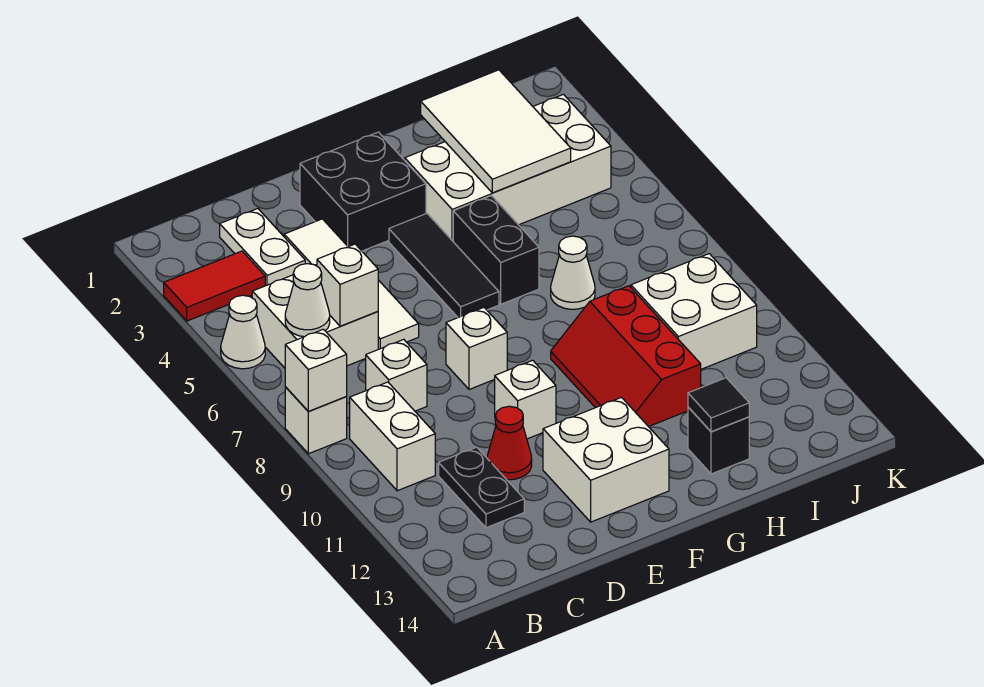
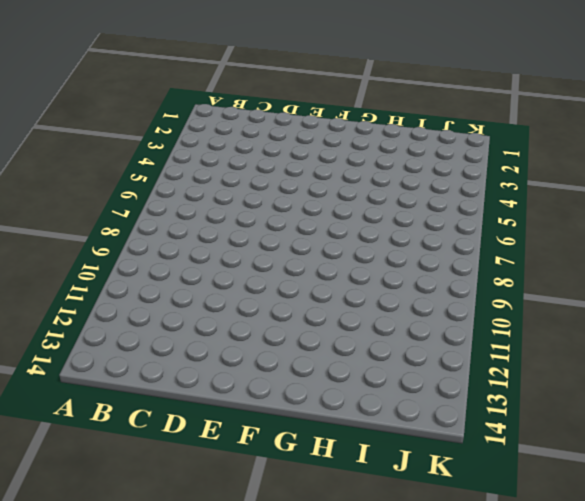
none -> red tile A3:B3 level 1
none -> white cone A5 level 1
none -> white brick A8 level 1

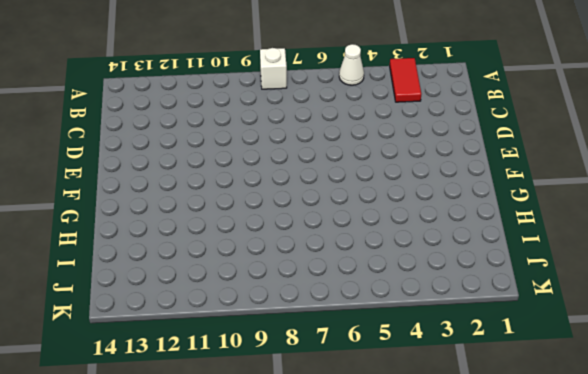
none -> white brick B5:C6 level 1
none -> white brick B9:B10 level 1
none -> white plate C2:C3 level 1

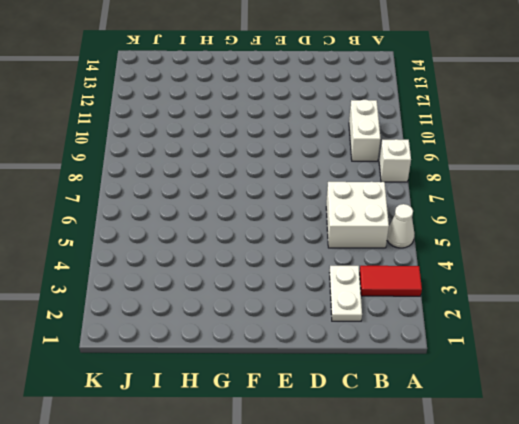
none -> white brick C8 level 1
none -> black plate C11:C12 level 1
none -> white tile D3:D6 level 1

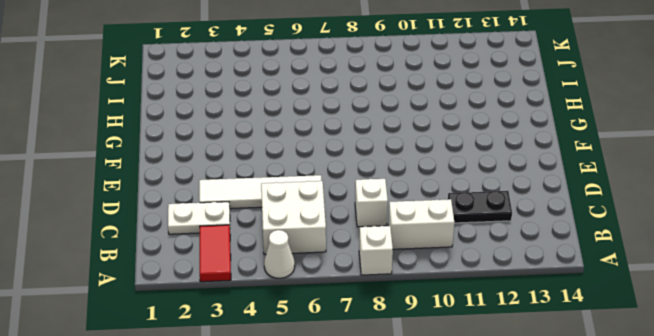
none -> red cone D11 level 1
none -> black brick E2:F3 level 1
none -> white brick E8 level 1

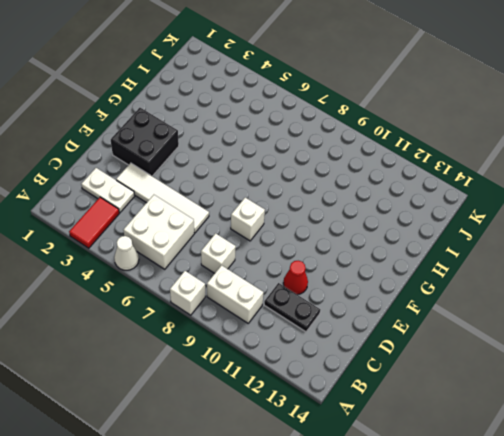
none -> white brick E10 level 1
none -> white brick E12:F13 level 1
none -> black tile F4:F6 level 1

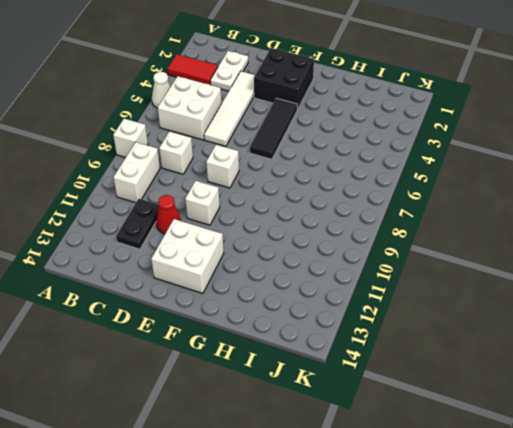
none -> white brick G3:J4 level 1
none -> black brick G5:G6 level 1
none -> red slope G9:H11 level 1 top H

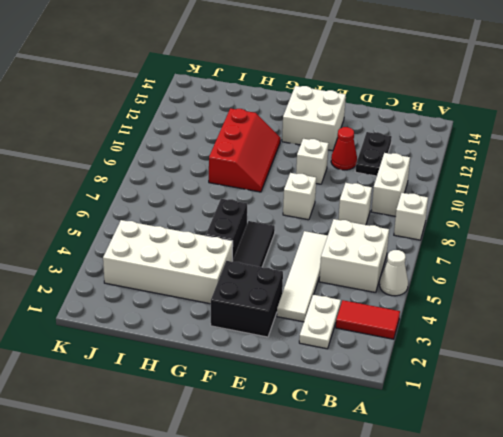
none -> white cone H7 level 1
none -> black brick H13 level 1
none -> white brick I9:J10 level 1

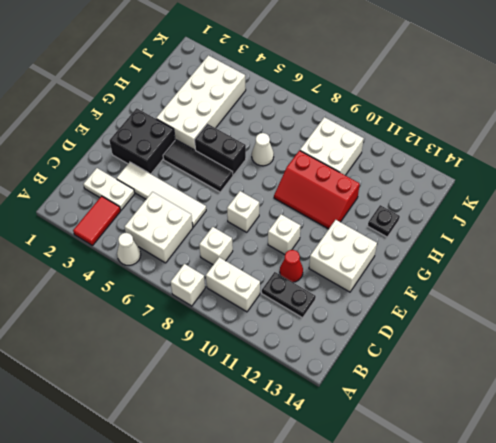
black plate H13 level 1 -> black brick H13 level 1
none -> white brick A8 level 2
none -> white cone B6 level 2
none -> white brick C6 level 2

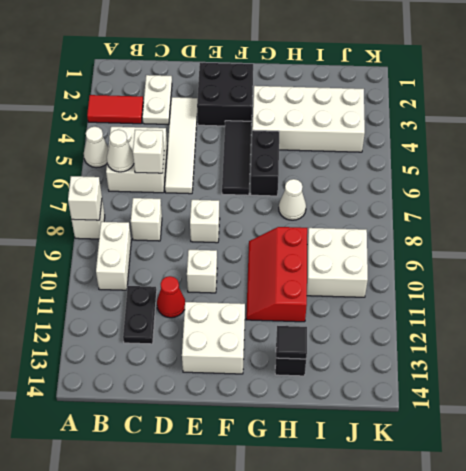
none -> white tile H2:I4 level 2

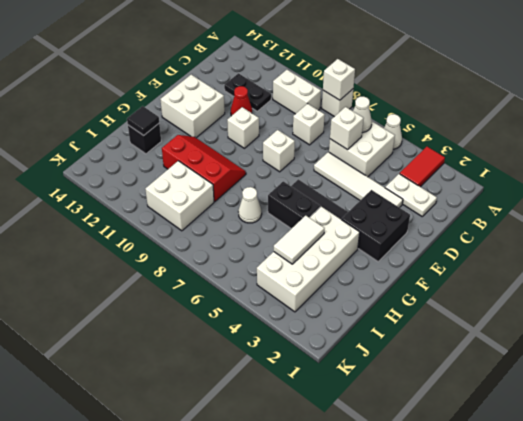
white tile H4:I4 level 2 -> white tile H2:I4 level 2

